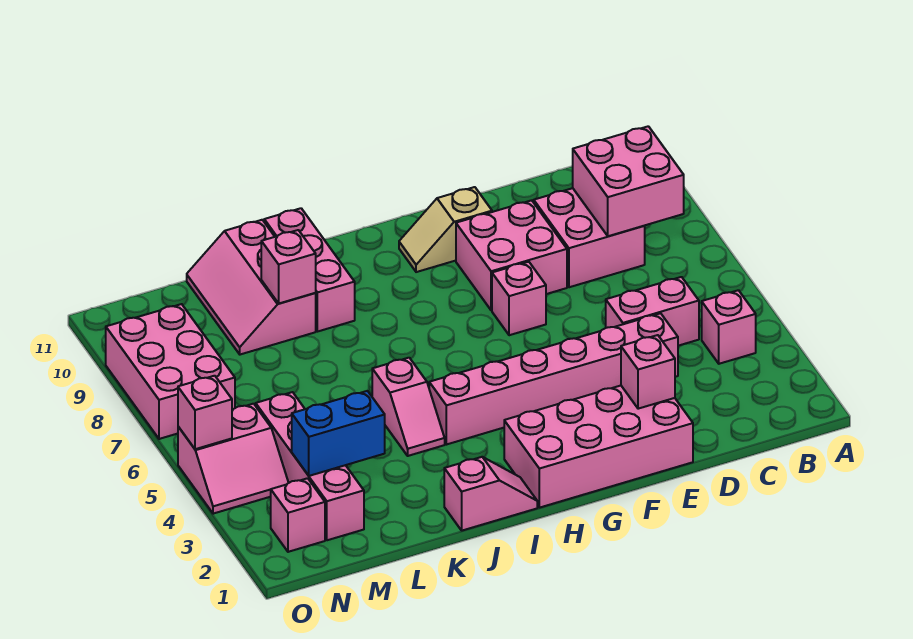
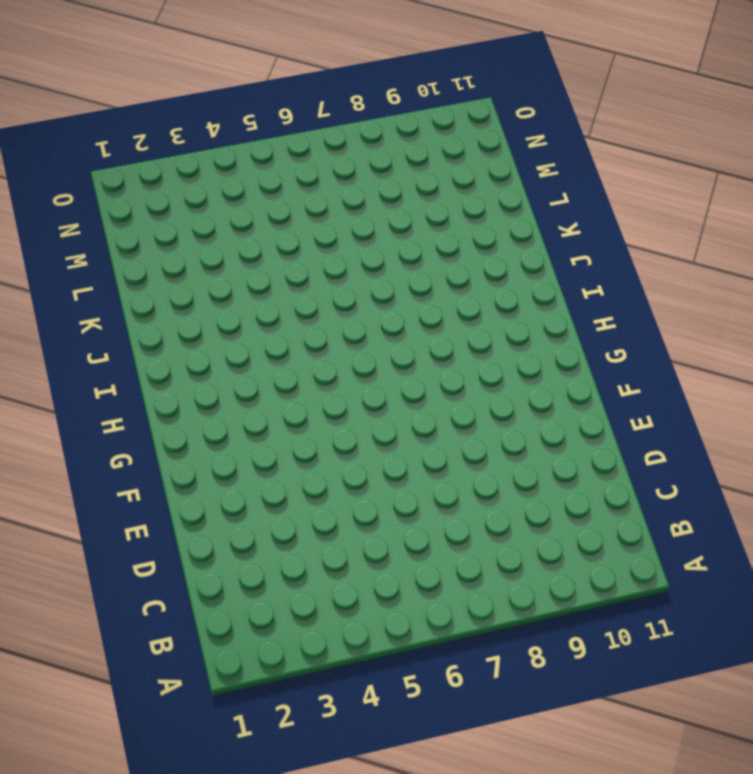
none -> pink brick B4 level 1
none -> pink brick C5:D5 level 1
none -> pink brick C8:D9 level 1

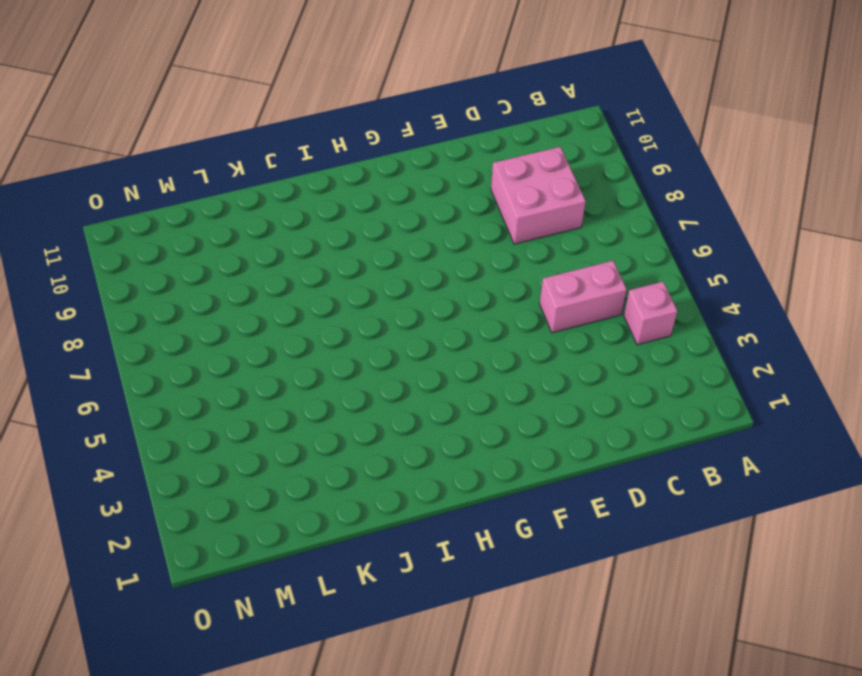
none -> pink brick D4:I4 level 1
none -> pink brick E1:H2 level 1
none -> pink brick E8:F9 level 1

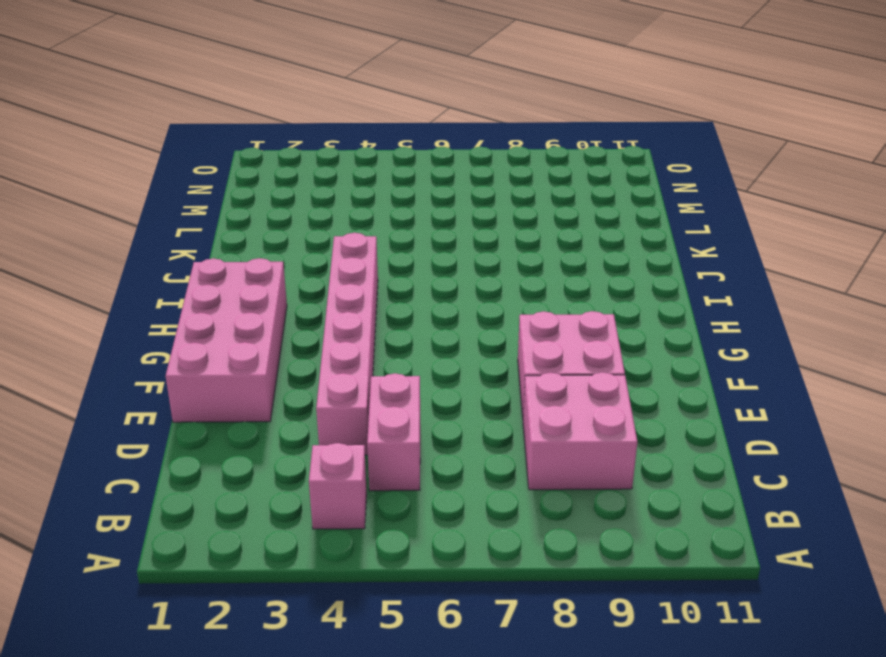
none -> pink brick F7 level 1
none -> tan slope F10:G10 level 1 top F
none -> pink slope I1:J1 level 1 top J

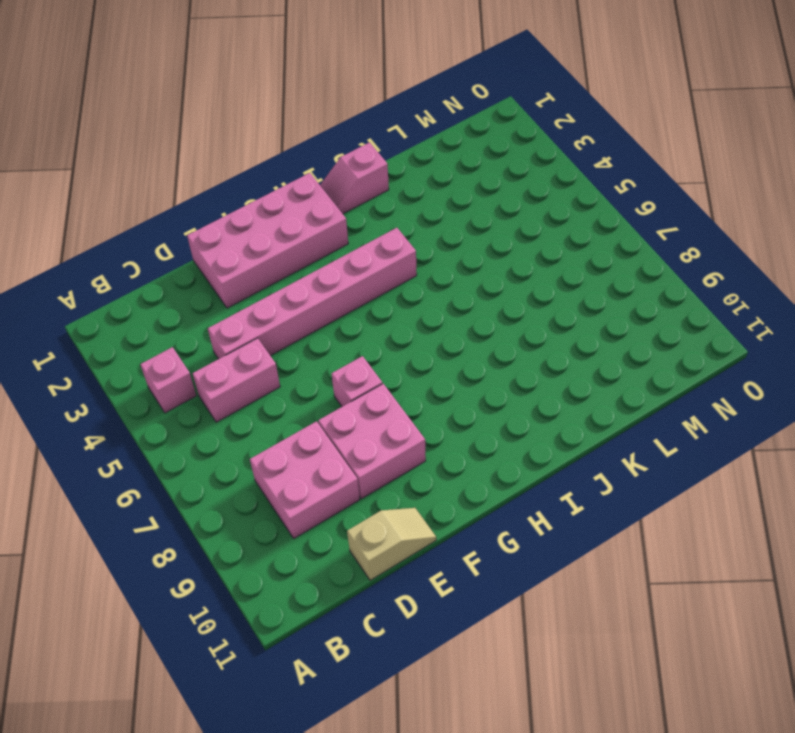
tan slope D11:E11 level 1 top D -> tan slope F10:G10 level 1 top F
none -> pink slope J4:J5 level 1 top 5
none -> pink brick J9:J11 level 1
none -> pink slope K9:L11 level 1 top K

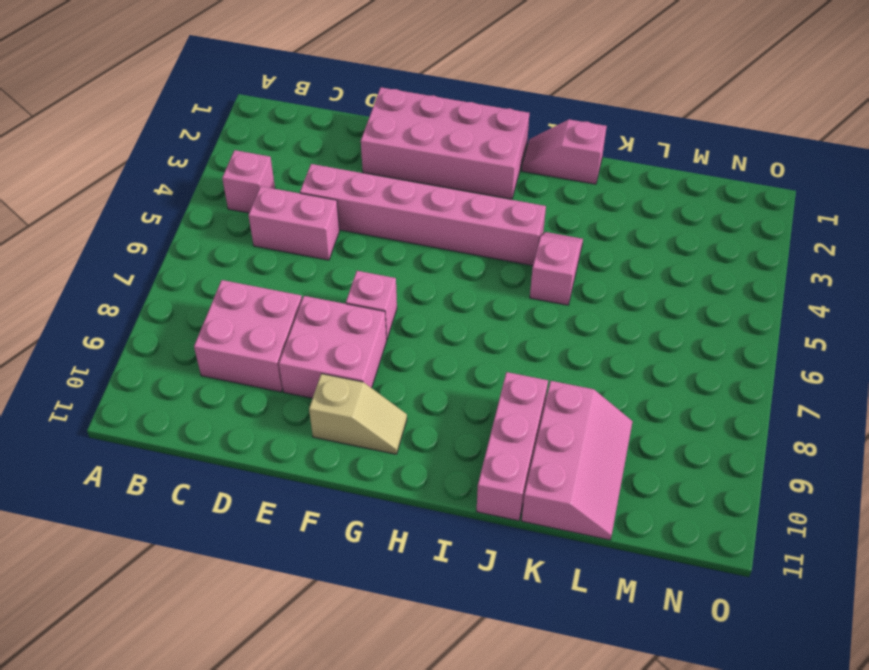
none -> pink brick M2:M5 level 1
none -> pink brick N2 level 1
none -> pink slope N4:O5 level 1 top 5

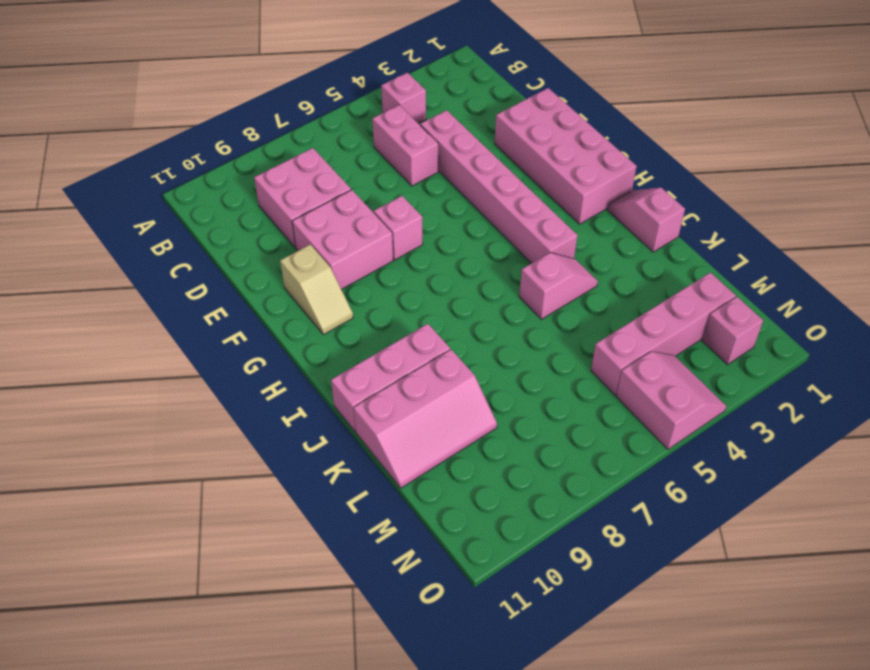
none -> pink brick N7:O9 level 1
none -> pink brick B8:C9 level 2
none -> pink brick E2 level 2

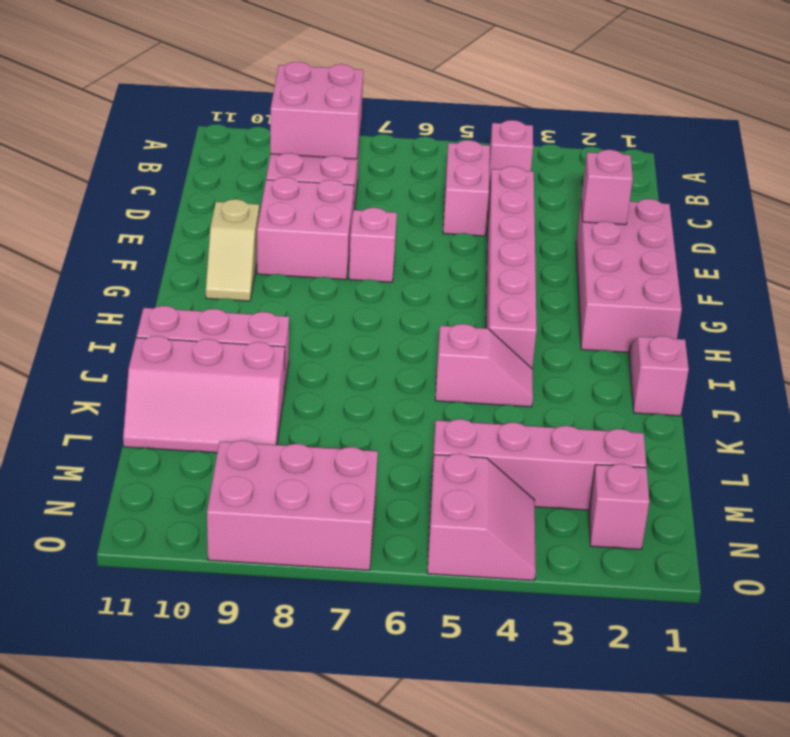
none -> pink brick K9 level 2
none -> blue brick L3:M3 level 2
none -> pink brick O5 level 2

